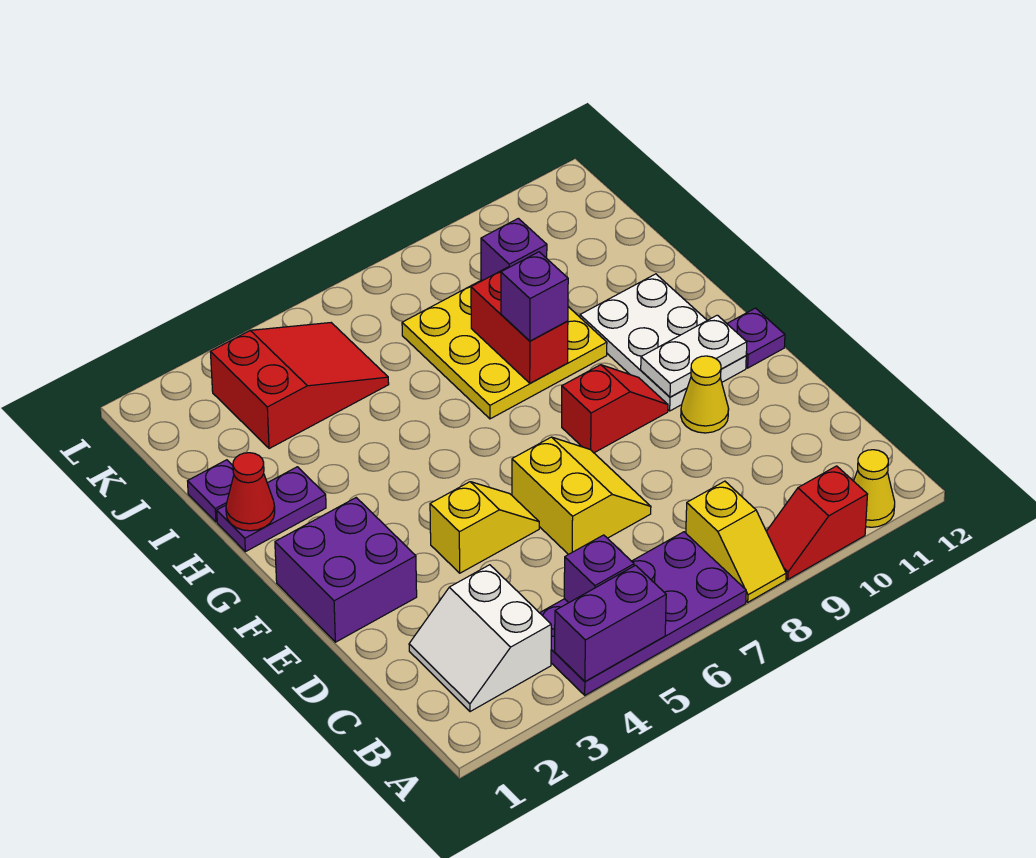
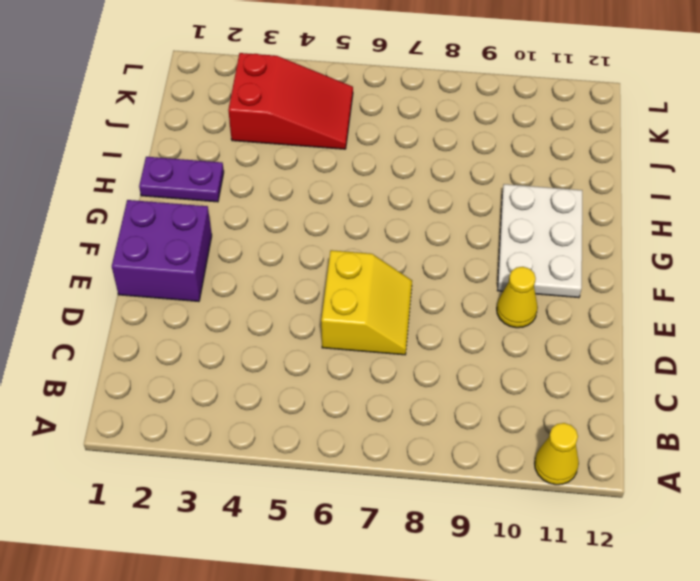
none -> purple plate A4:B7 level 1
none -> yellow slope A8:B8 level 1 top B
none -> red slope A9:A10 level 1 top 10

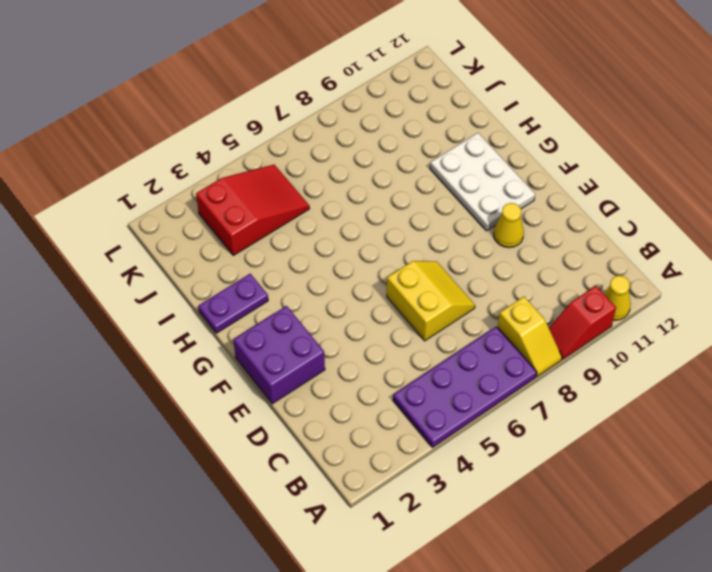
none -> white slope B2:C3 level 1 top 3
none -> yellow slope E4:E5 level 1 top 4
none -> red slope F8:F9 level 1 top 8

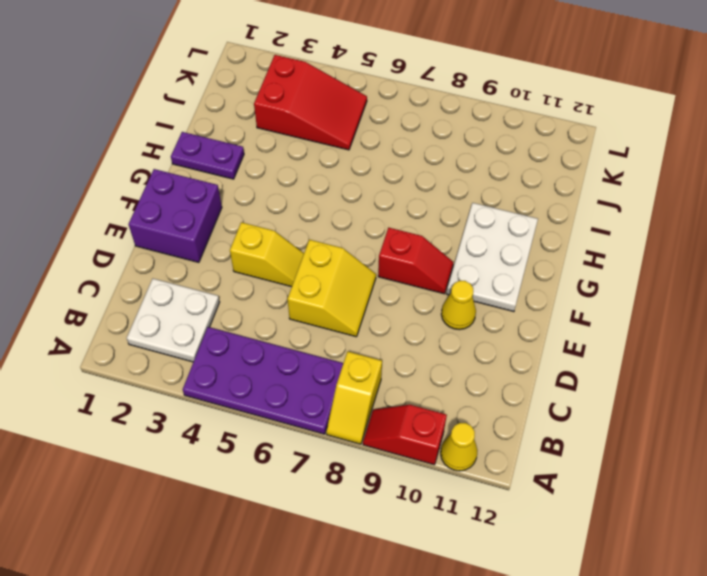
white plate B2:C3 level 1 -> white slope B2:C3 level 1 top 3
none -> purple plate F12 level 1
none -> yellow plate H7:J9 level 1
none -> purple plate I1 level 1

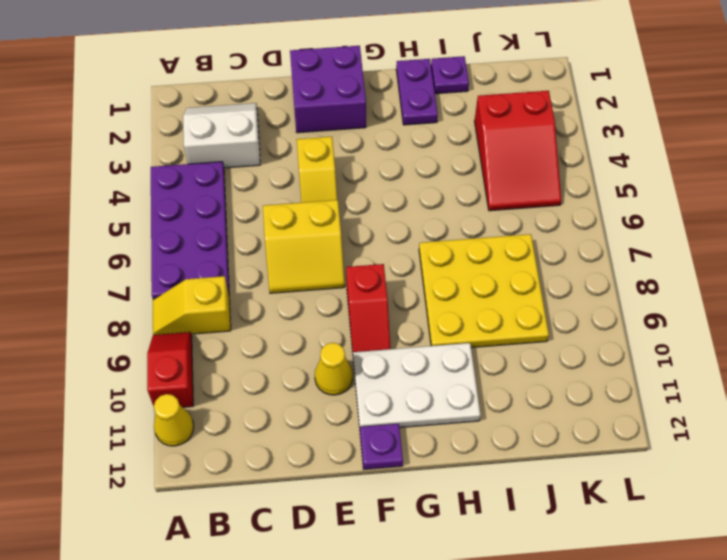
none -> purple brick A4:A5 level 2
none -> purple brick B5 level 2
none -> white plate F10:F11 level 2

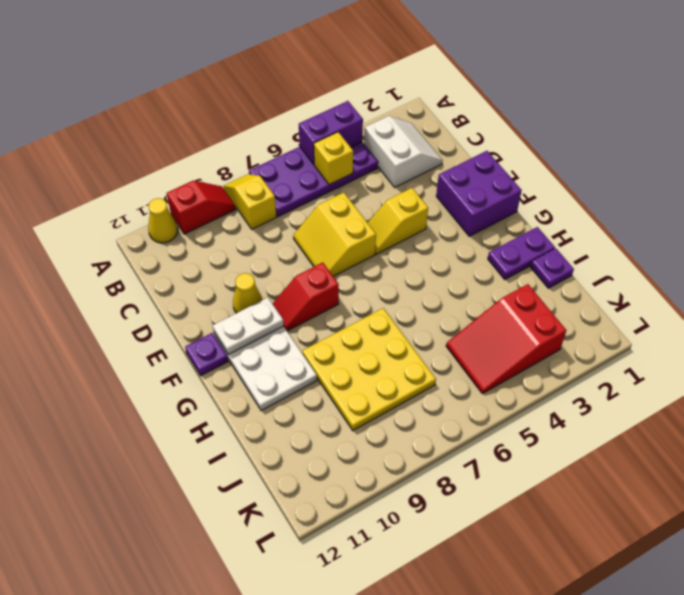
yellow brick B5 level 2 -> purple brick B5 level 2
none -> red cone H1 level 2
none -> red brick H8:I8 level 2
none -> purple brick J9 level 2

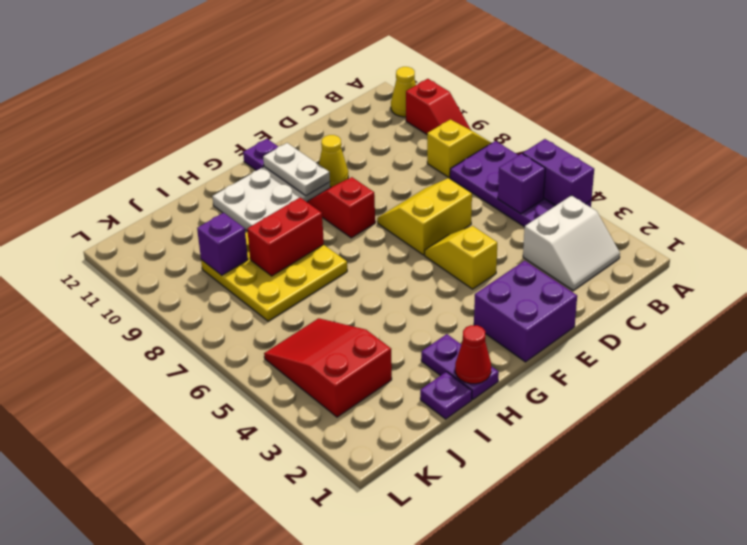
none -> purple brick H8 level 3

